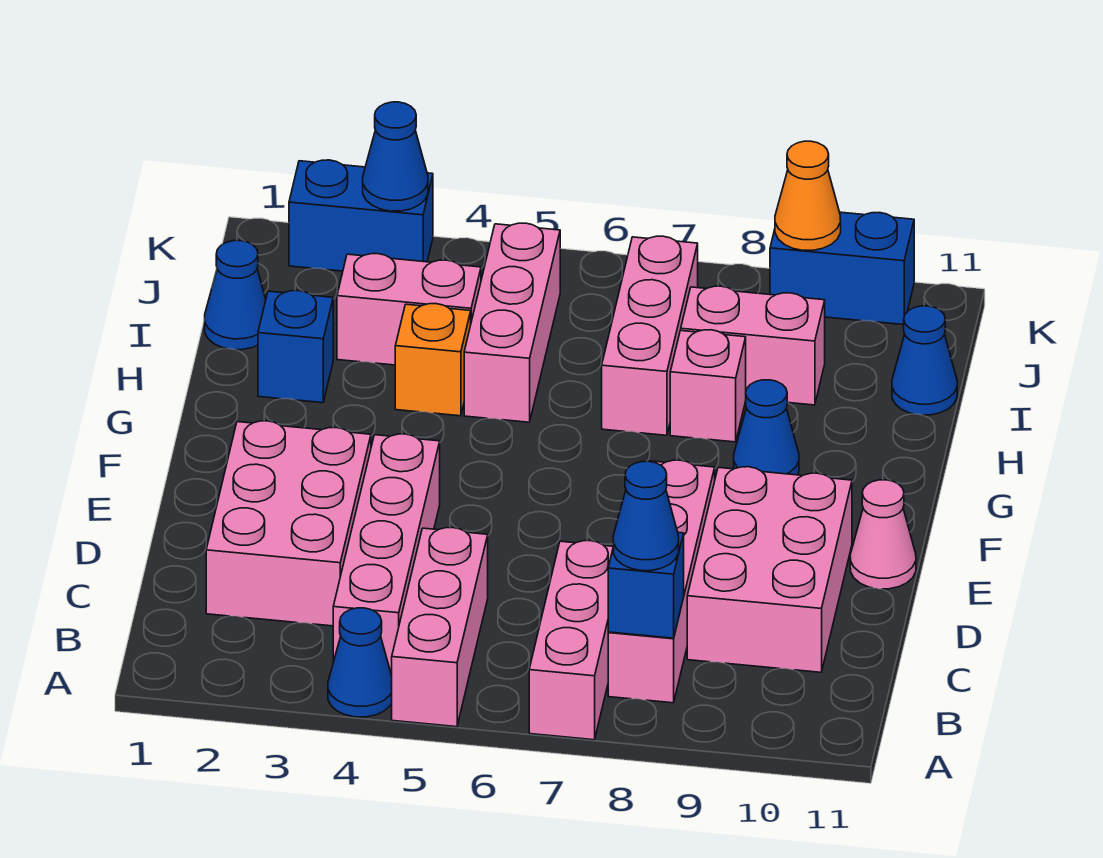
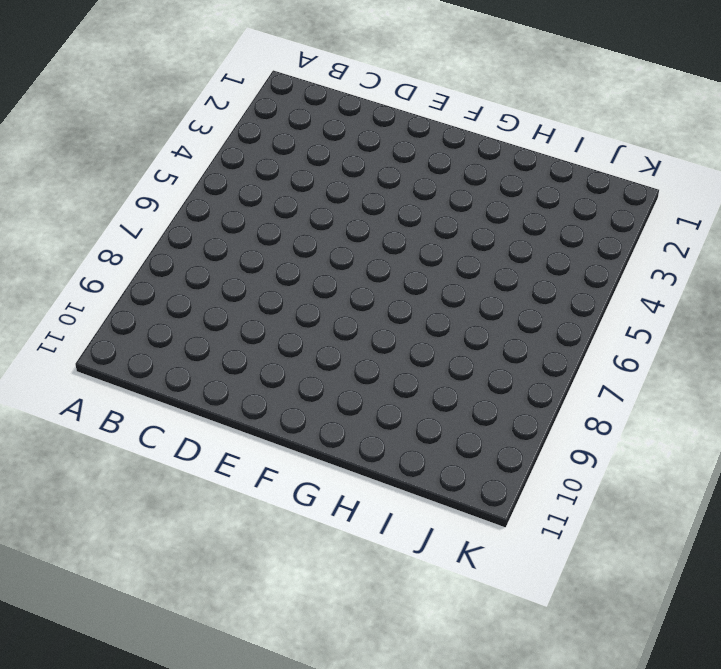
none -> blue cone A4 level 1
none -> pink brick A5:C5 level 1
none -> pink brick A7:C7 level 1

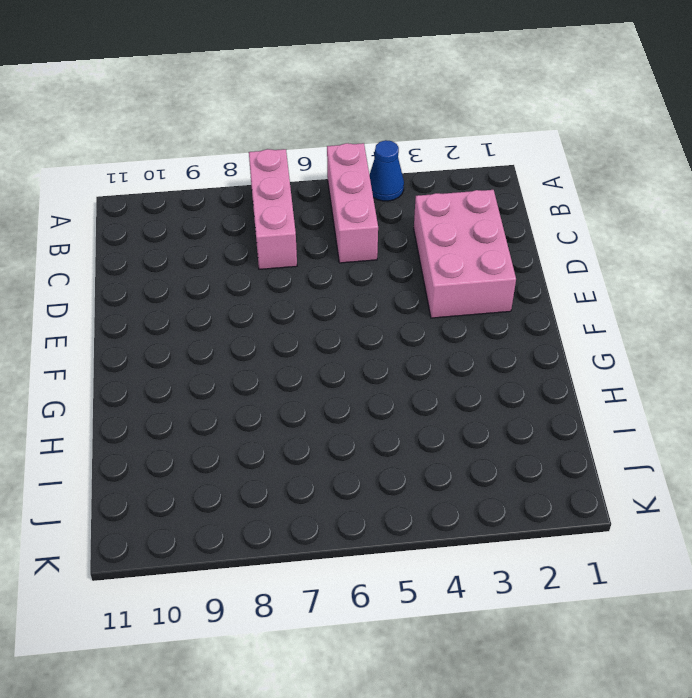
none -> pink brick B4:E4 level 1
none -> pink brick B8:E8 level 1
none -> pink brick C9:E10 level 1

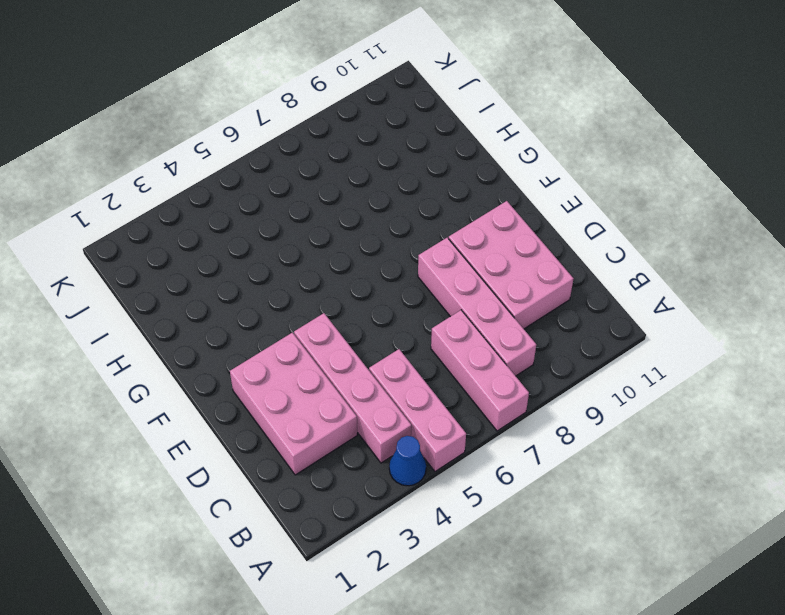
none -> pink cone E11 level 1
none -> blue cone G9 level 1
none -> blue brick H2 level 1

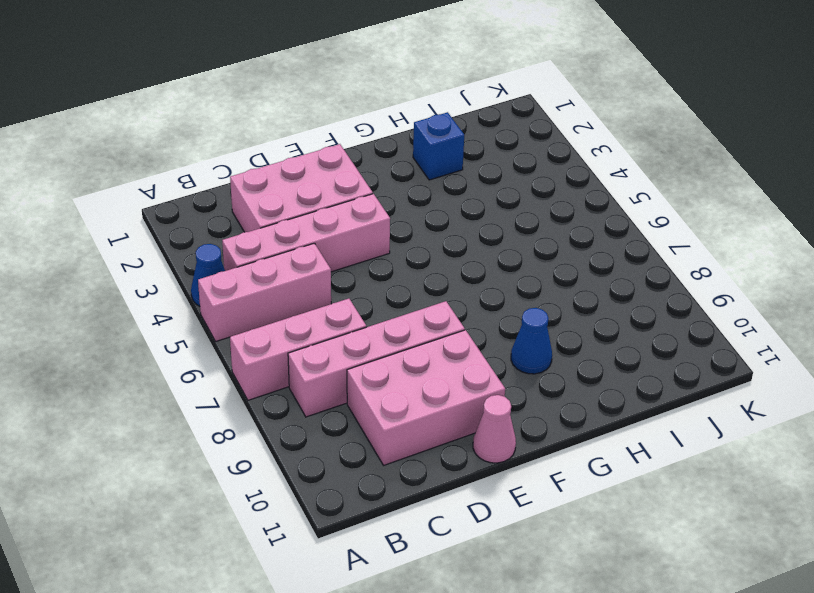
none -> orange brick H4 level 1
none -> pink brick H5:J5 level 1
none -> pink brick H7:J7 level 1

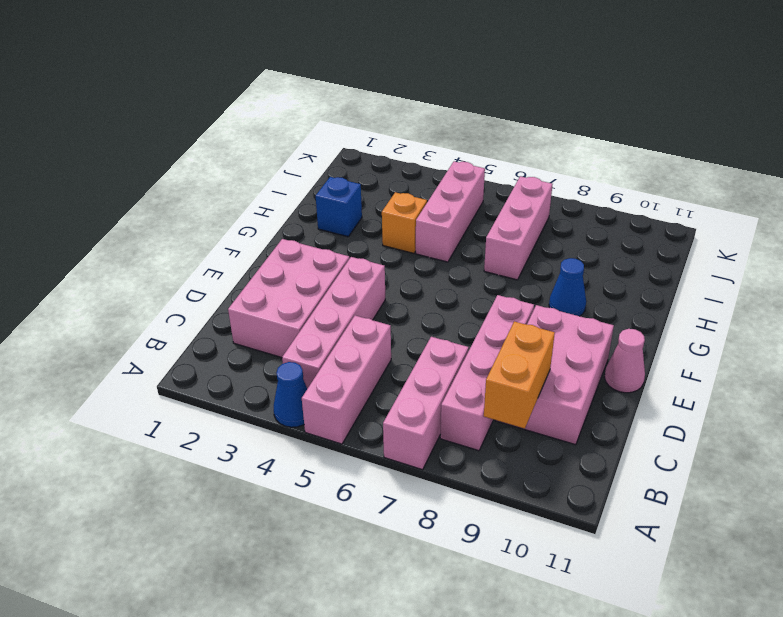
orange brick B9:C9 level 2 -> none
none -> pink brick H8 level 1
none -> blue cone I1 level 1
none -> pink brick I3:I4 level 1

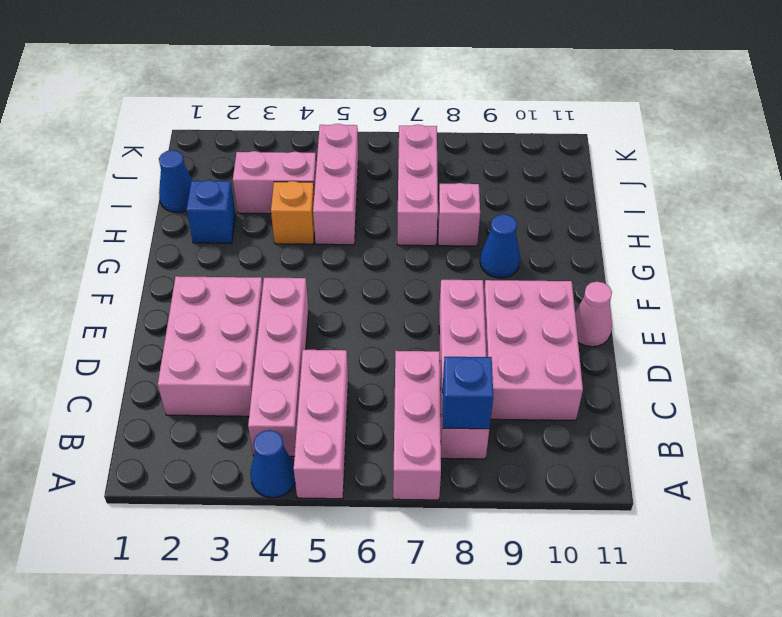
none -> pink brick I8:I9 level 1
none -> blue cone I11 level 1
none -> blue brick K2:K3 level 1

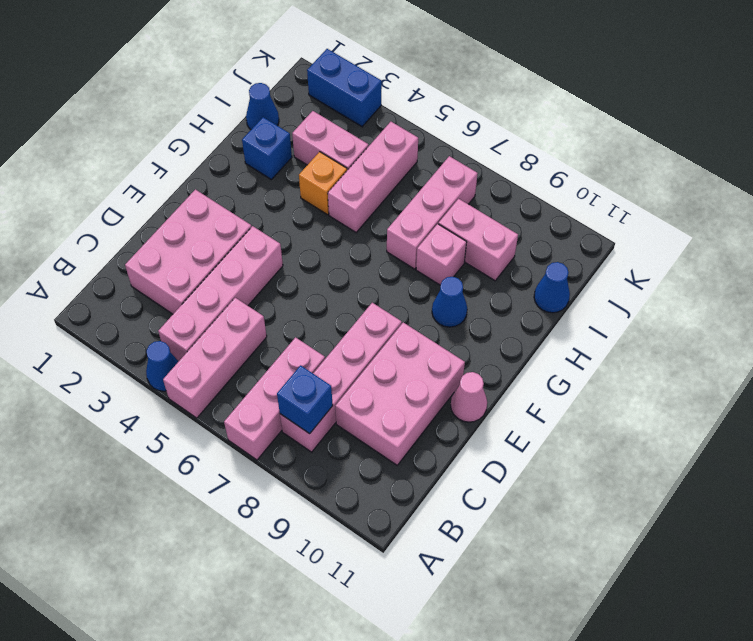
none -> blue brick K9:K10 level 1
none -> blue cone K3 level 2
none -> orange cone K9 level 2

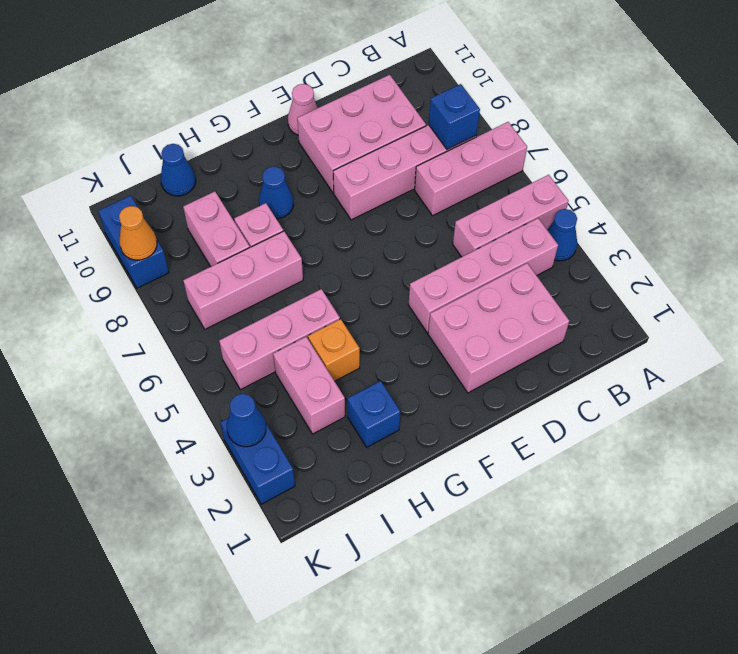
none -> blue cone I1 level 1
none -> blue cone B8 level 3

